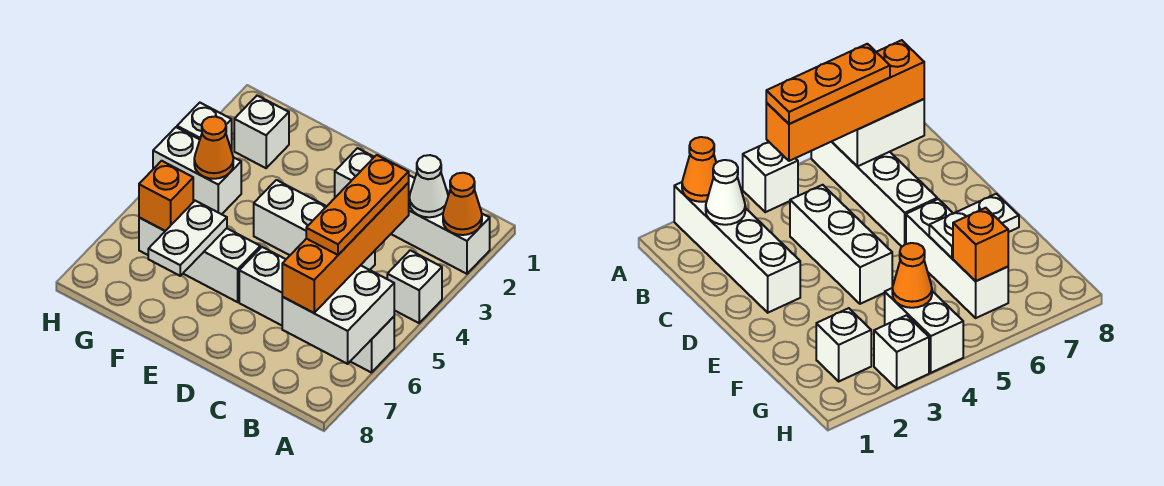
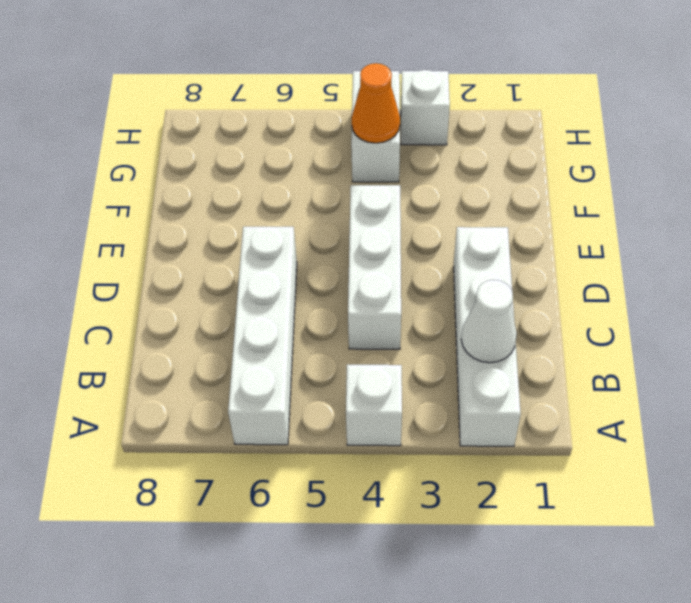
none -> white brick E6:G6 level 1
none -> white brick G2 level 1
none -> orange cone A2 level 2

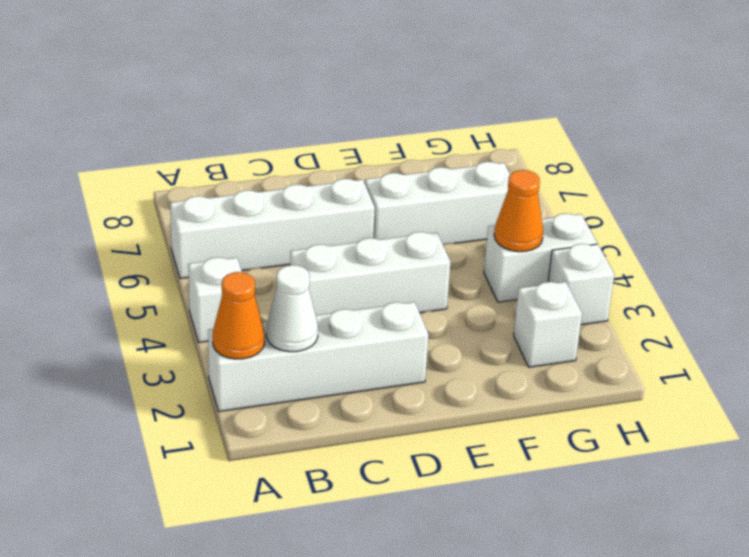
none -> white brick A6:B7 level 2
none -> white plate F6:F7 level 2
none -> orange brick G6 level 2

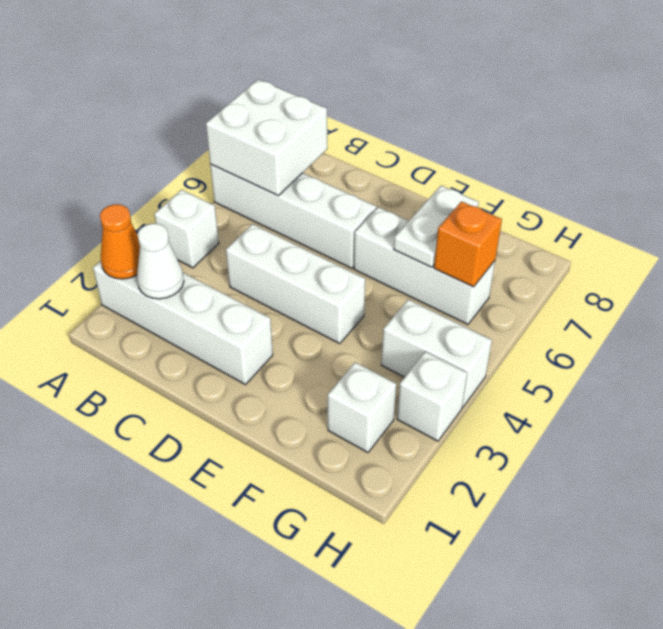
none -> orange cone G4 level 2
none -> orange brick B4:B7 level 3
none -> orange plate B4:B6 level 4

